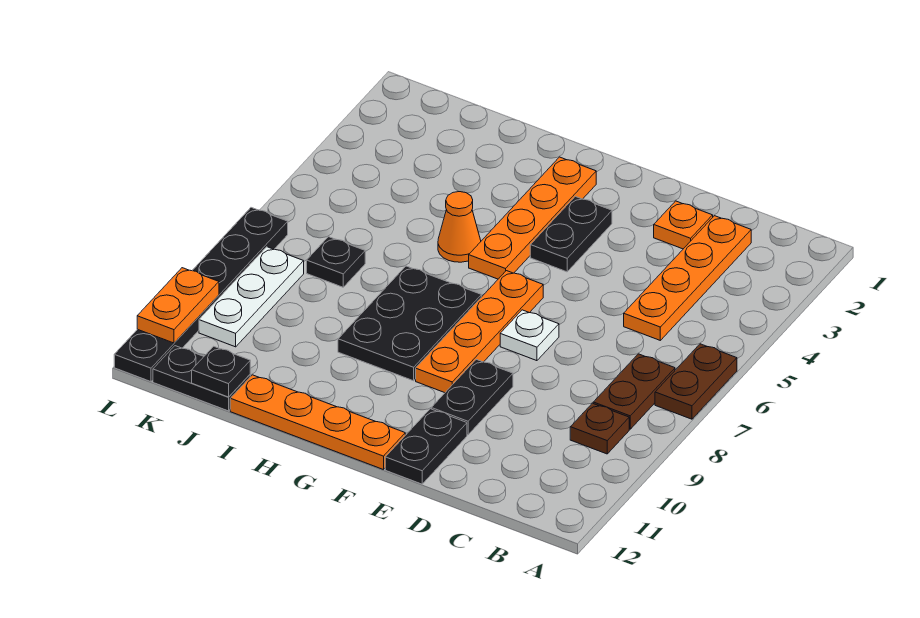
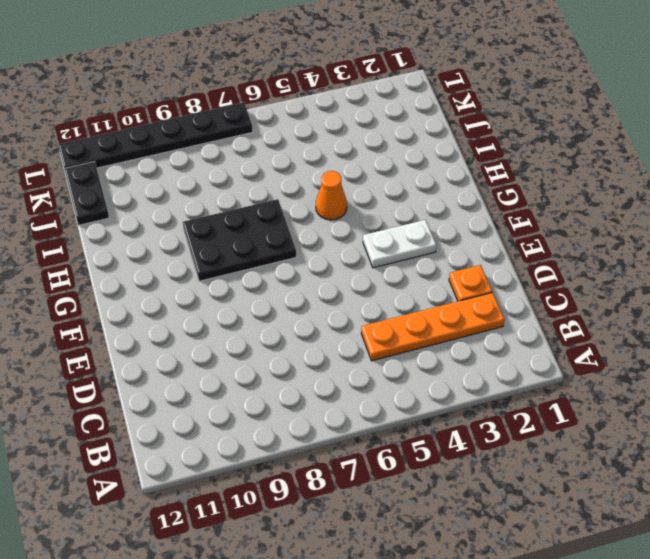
white plate F3:F4 level 1 -> black plate F3:F4 level 1
none -> brown plate A6:A7 level 1
none -> brown plate B7:B8 level 1
none -> brown plate B9 level 1

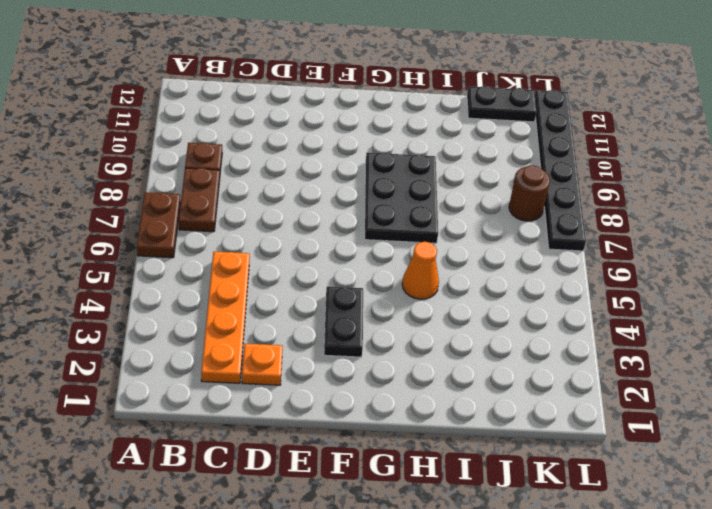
brown round brick K8 level 1 -> white plate K8:K10 level 1
none -> white plate E7 level 1
none -> black plate E9:E10 level 1
none -> black plate E11:E12 level 1

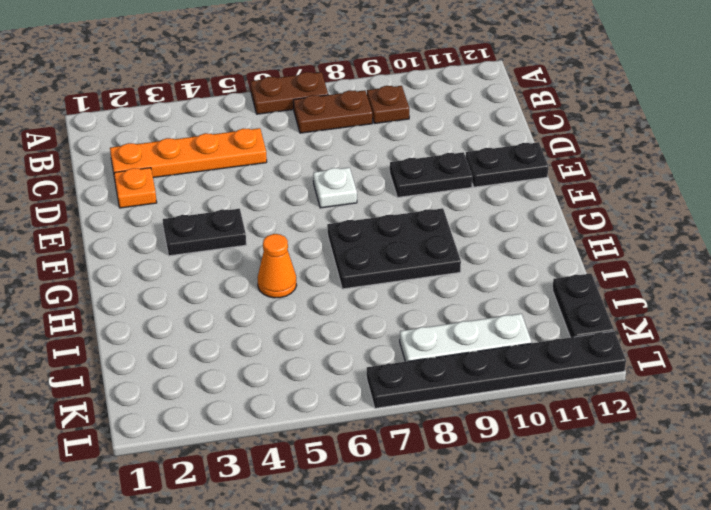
none -> orange plate F6:F9 level 1
none -> orange plate F12:I12 level 1
none -> orange plate G2:G5 level 1

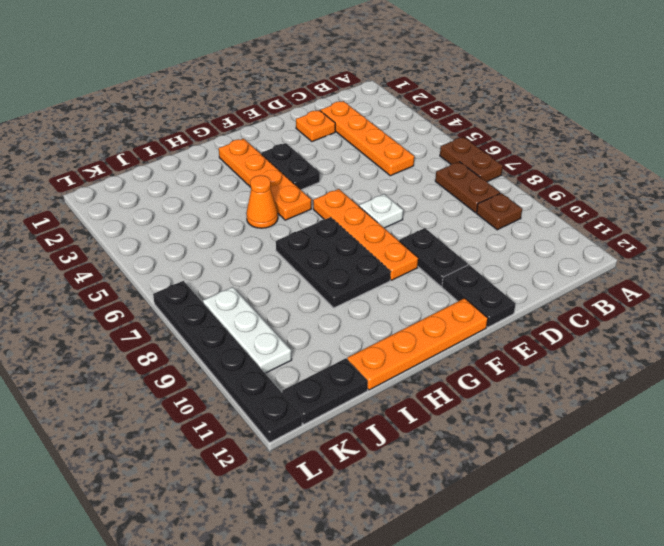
none -> black plate J7 level 1
none -> black plate J12 level 2
none -> orange plate L10:L11 level 2

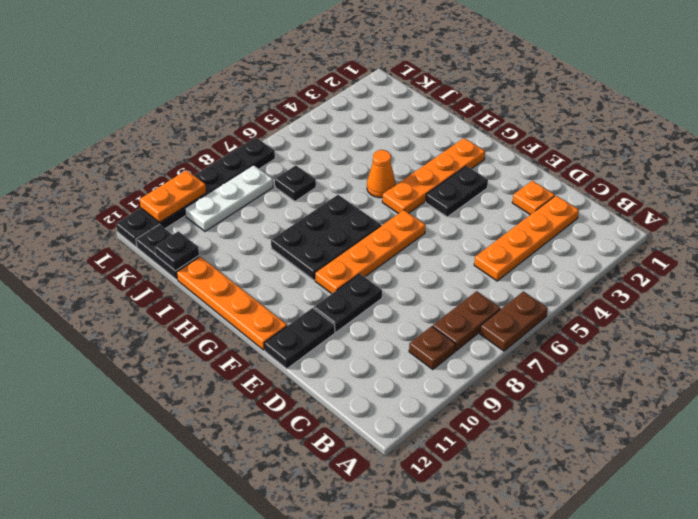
none -> white plate E7 level 1

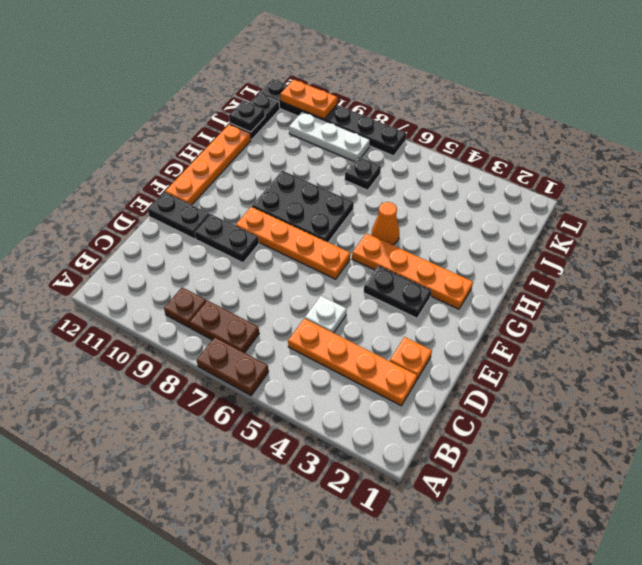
white plate D5 level 1 -> white plate E7 level 1

